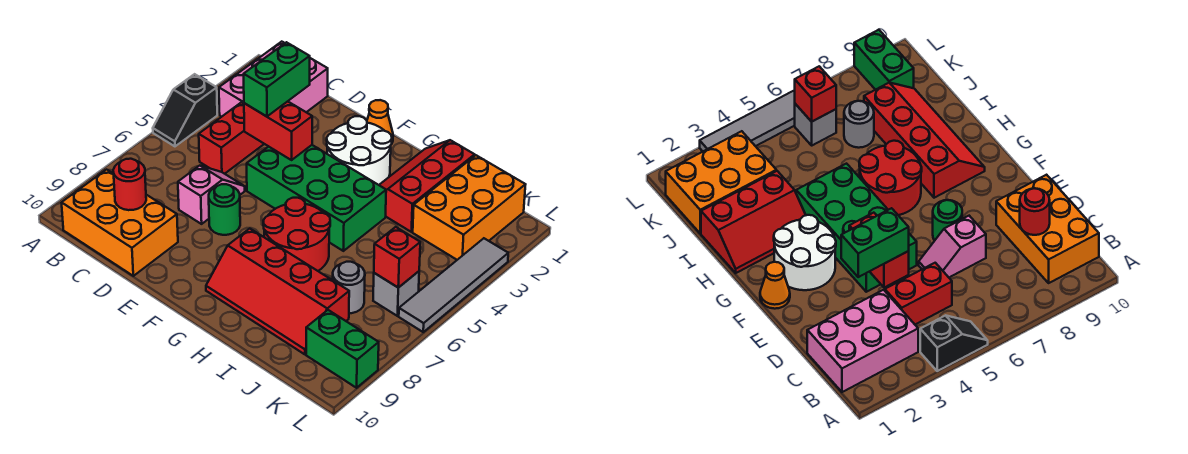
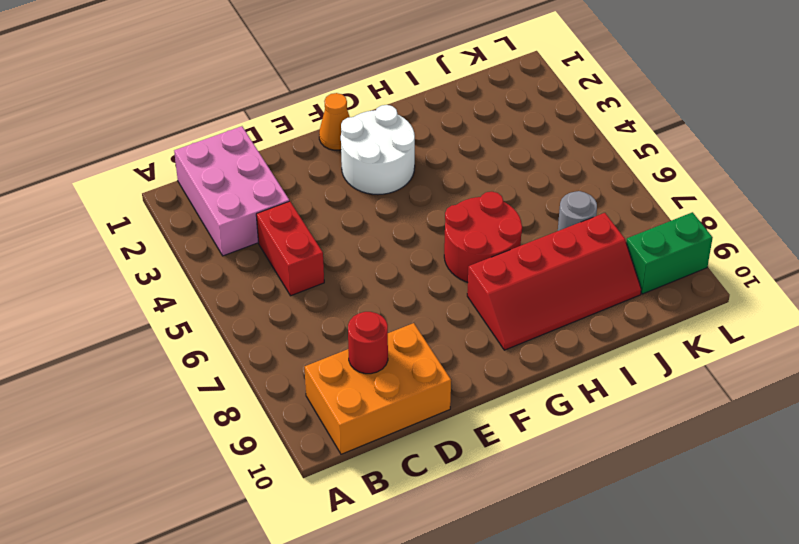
none -> black slope A4:A5 level 1 top 4
none -> pink slope D6:D7 level 1 top 7
none -> green brick E4:H5 level 1

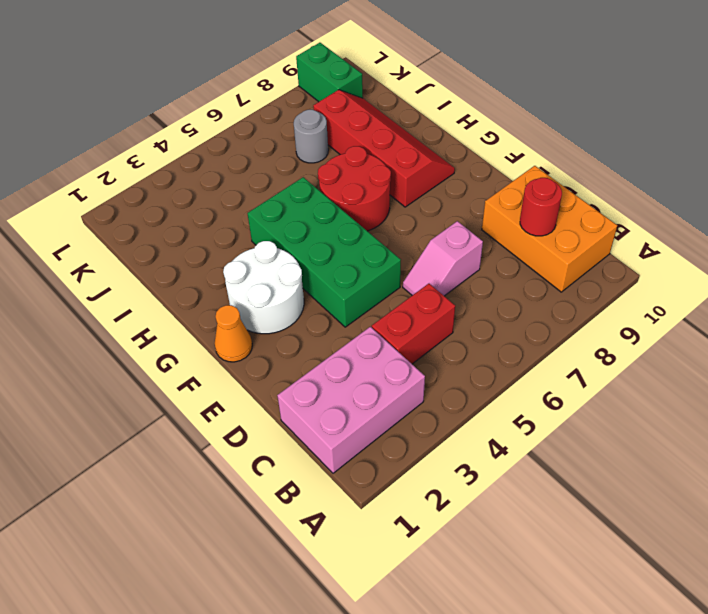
none -> black slope A4:A5 level 1 top 4
none -> green round brick E7 level 1
none -> red slope H1:I3 level 1 top I

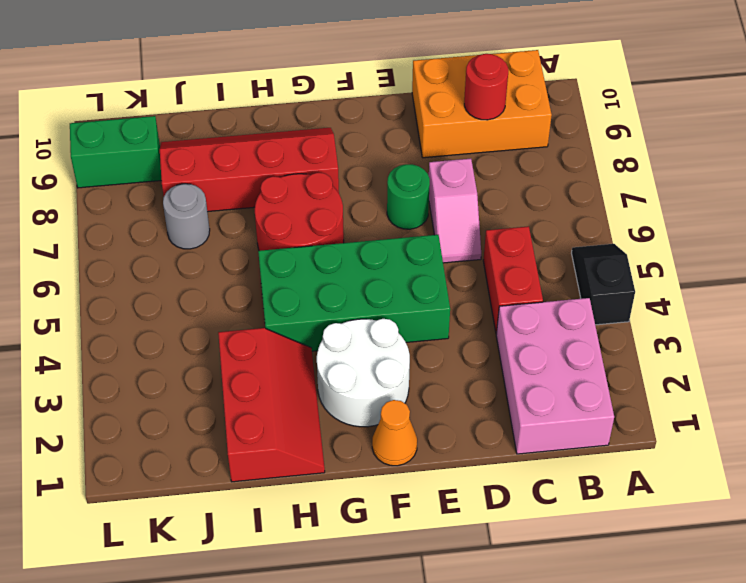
none -> orange brick J1:K3 level 1
none -> grey brick K6 level 1
none -> grey tile L3:L6 level 1

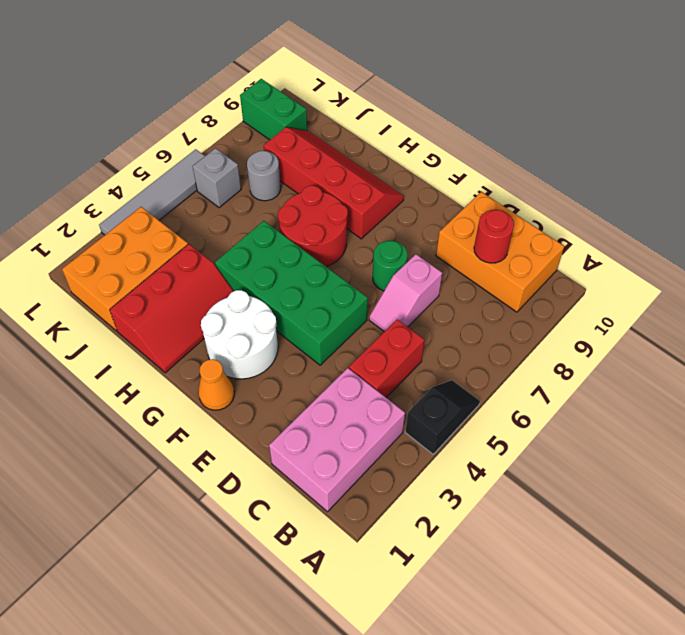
none -> red brick D4:E4 level 2
none -> red brick K6 level 2
none -> green brick D3:D4 level 3

